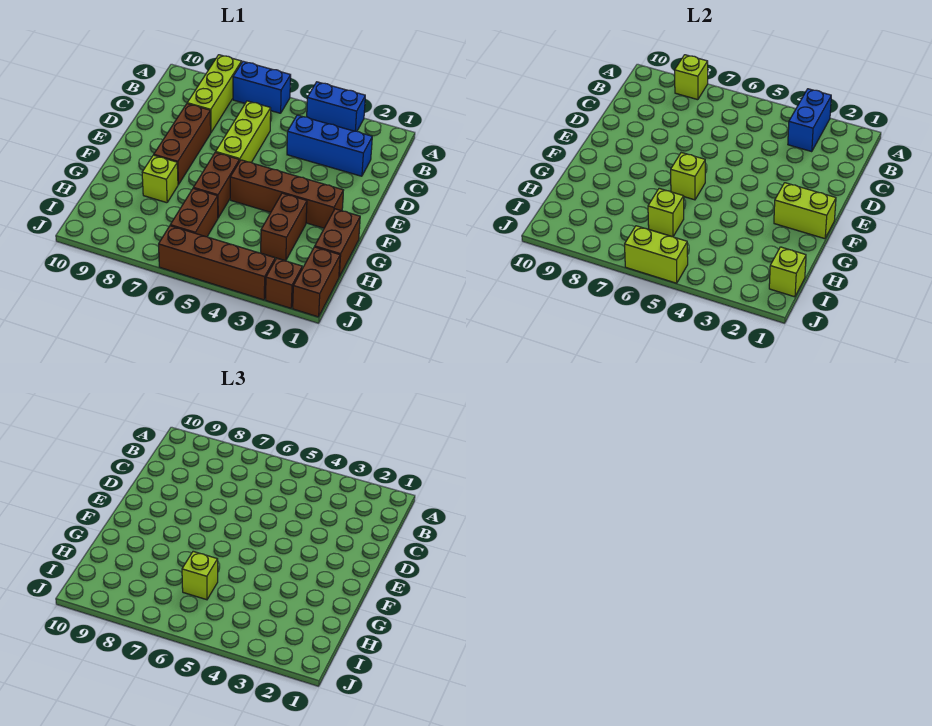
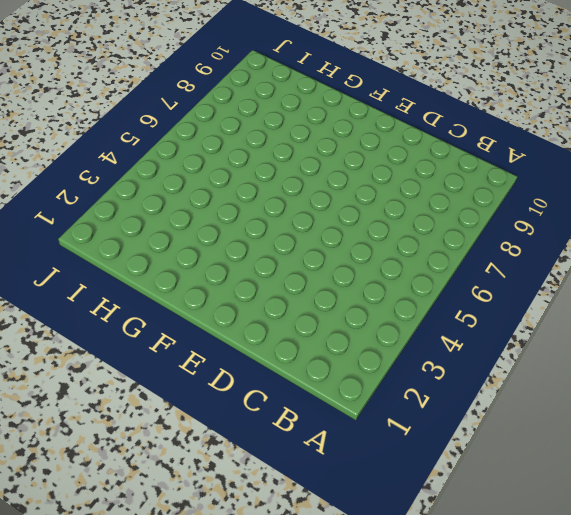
none -> blue brick A3:A4 level 1
none -> blue brick A6:A7 level 1
none -> lime brick A8:C8 level 1

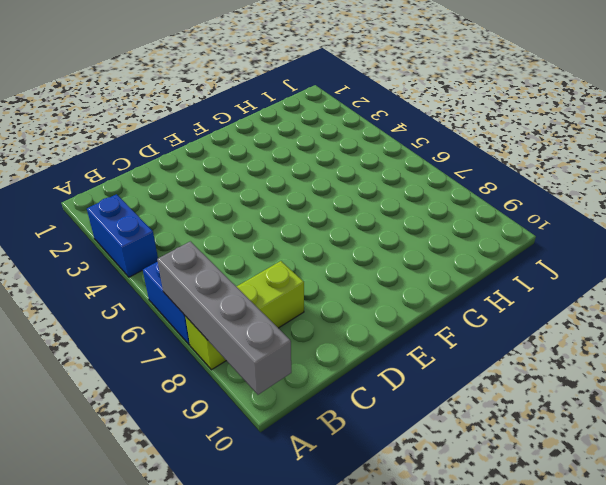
grey brick A7:A10 level 2 -> lime brick A8 level 2
none -> blue brick C2:C4 level 1
none -> lime brick C6:E6 level 1
none -> brown brick D8:F8 level 1

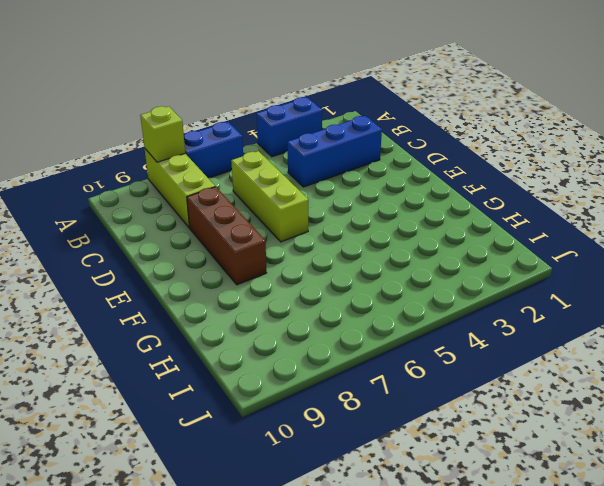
none -> brown brick F2:F5 level 1
none -> brown brick F6:G6 level 1
none -> brown brick G1:H1 level 1

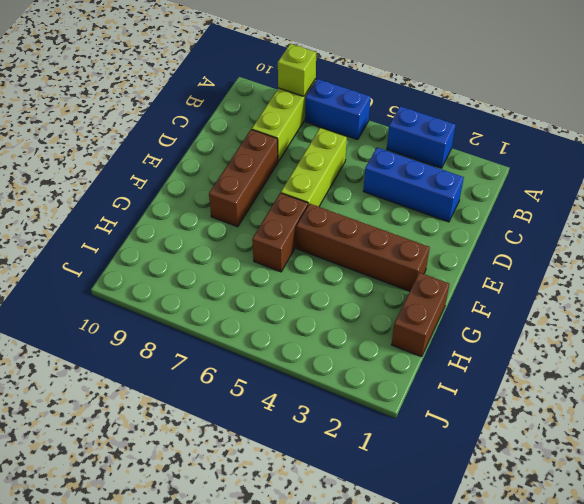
none -> brown brick G3:H3 level 1
none -> lime brick G8 level 1
none -> brown brick H6:I6 level 1

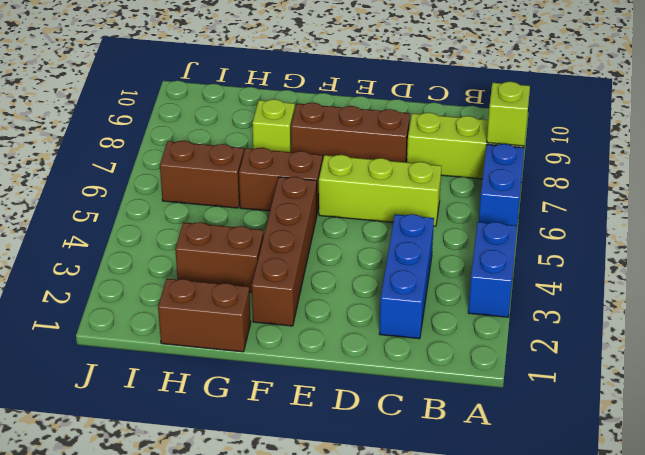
none -> brown brick I1:J1 level 1
none -> brown brick J2 level 1
none -> brown brick J3:J6 level 1

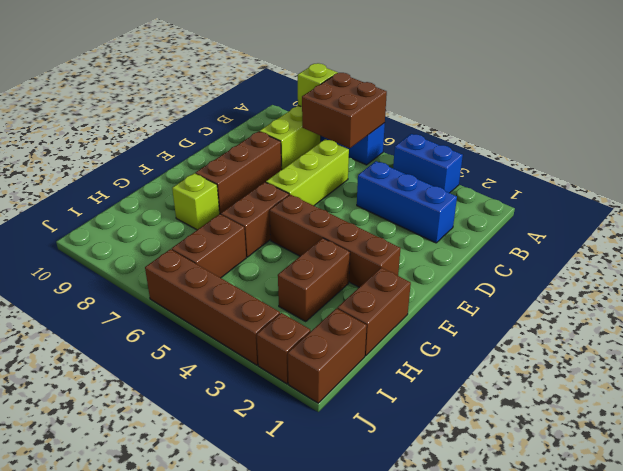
brown brick A6:B7 level 2 -> none
none -> blue brick A3:B3 level 2
none -> lime brick F1:F2 level 2
none -> lime brick F6 level 2

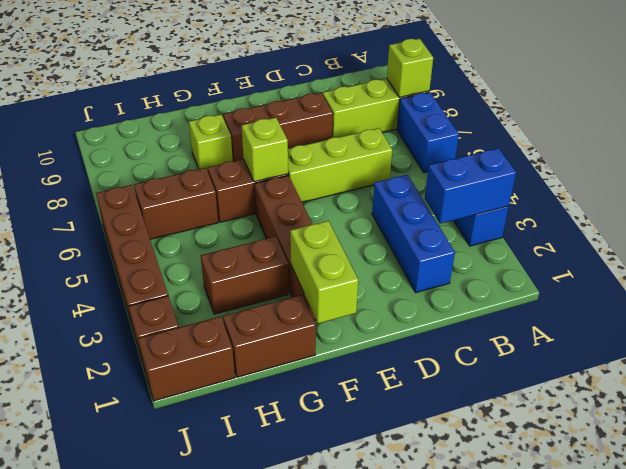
none -> lime brick H6 level 2
none -> lime brick I1 level 2
none -> lime brick J5:J6 level 2

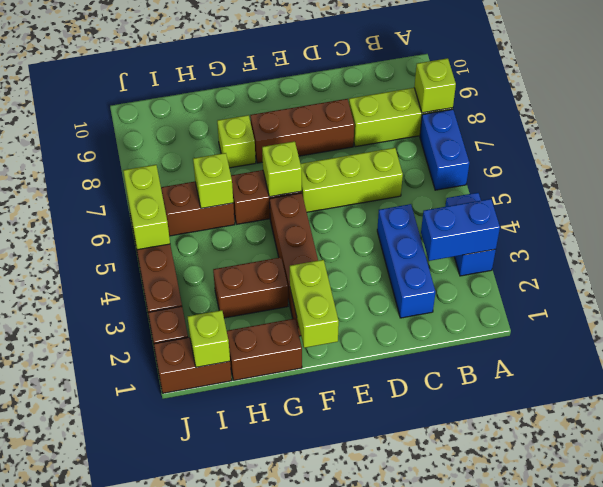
none -> lime brick H6 level 3

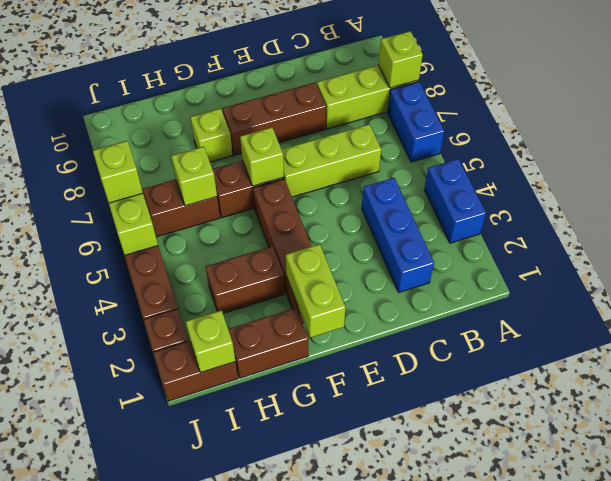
lime brick J6 level 3 -> lime brick H6 level 3
none -> blue brick A3:B3 level 2

